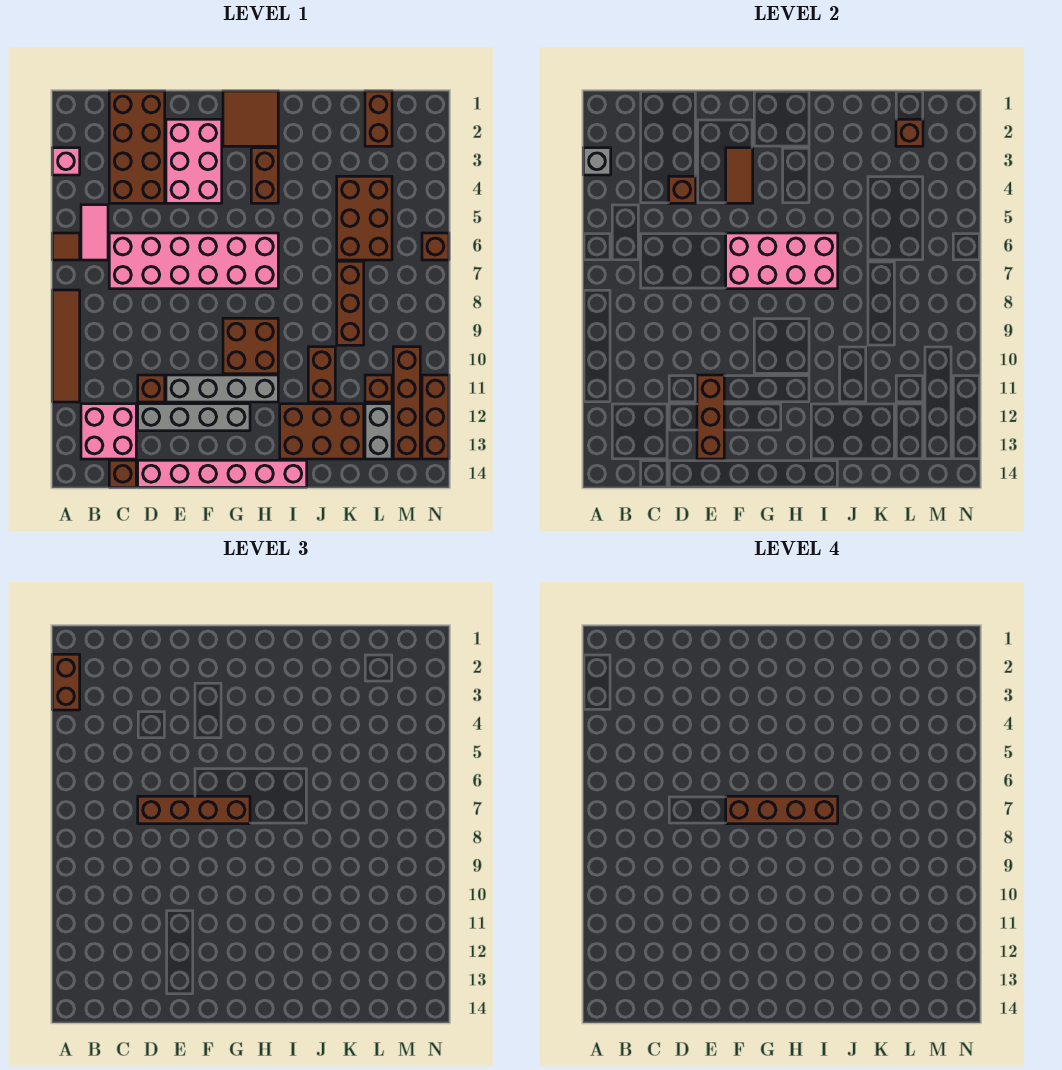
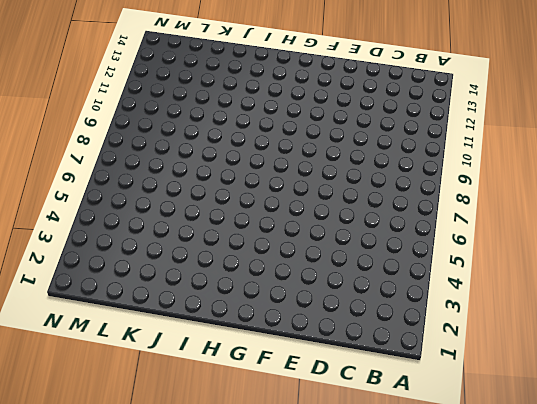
none -> pink brick A3 level 1
none -> brown tile A6 level 1
none -> brown tile A8:A11 level 1
none -> pink tile B5:B6 level 1

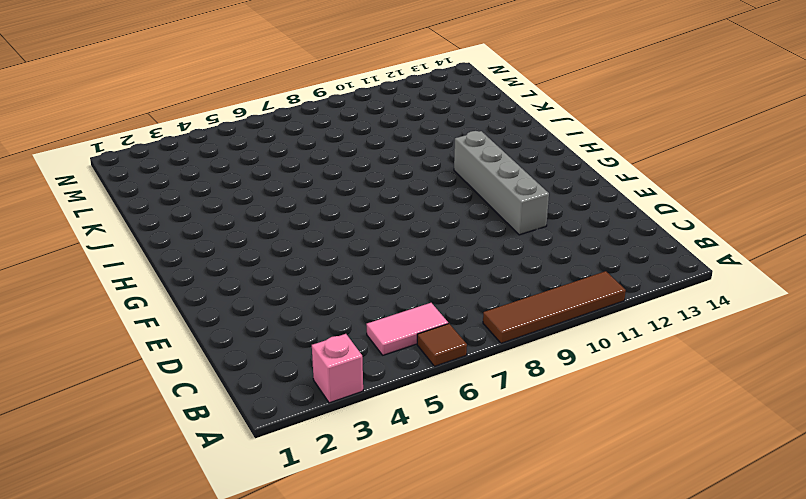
none -> pink brick B12:C13 level 1
none -> brown brick C1:D4 level 1
none -> pink brick C6:H7 level 1
none -> brown brick C14 level 1

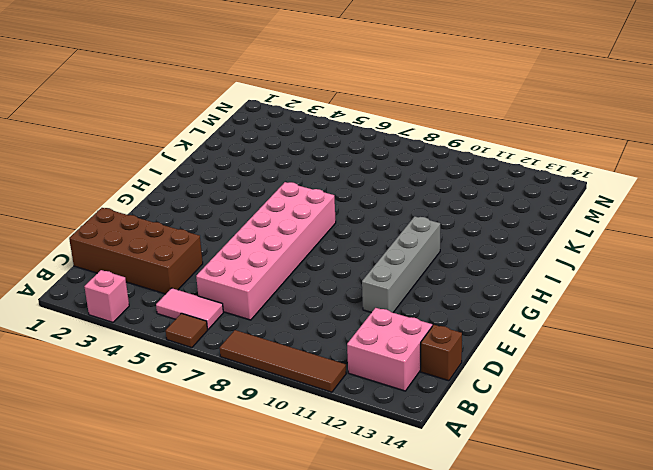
none -> brown brick D11 level 1
none -> grey brick D12:G12 level 1
none -> pink brick D14:I14 level 1
none -> pink brick E2:F4 level 1

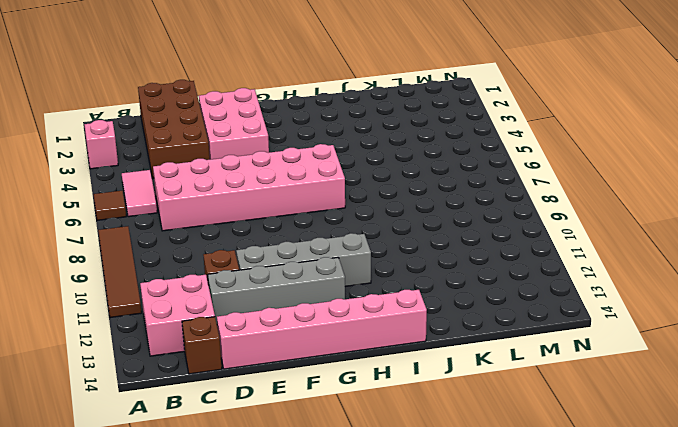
none -> brown tile G1:H2 level 1
none -> brown brick G9:H10 level 1
none -> brown brick H3:H4 level 1
none -> brown brick I12:K13 level 1

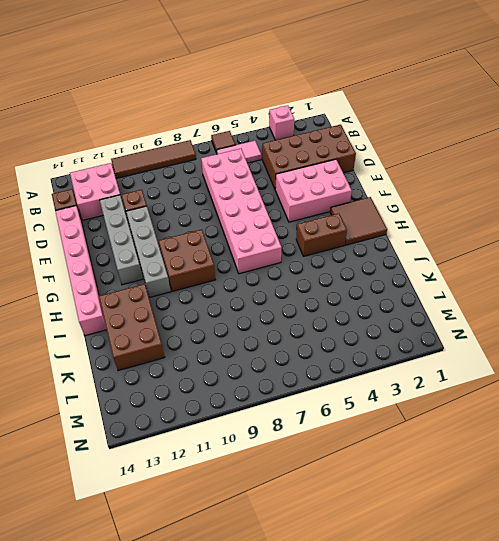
none -> brown brick J10:J11 level 1
none -> brown brick K4:L6 level 1
none -> brown brick K7:K9 level 1
none -> brown brick L1:L2 level 1

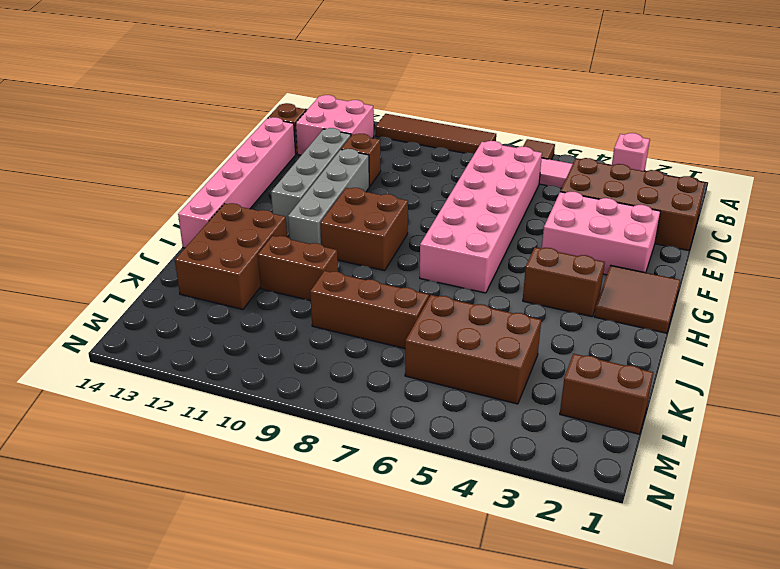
none -> brown brick L11 level 1
none -> grey brick L12:L13 level 1
none -> brown brick M10:M13 level 1
none -> brown brick N6 level 1

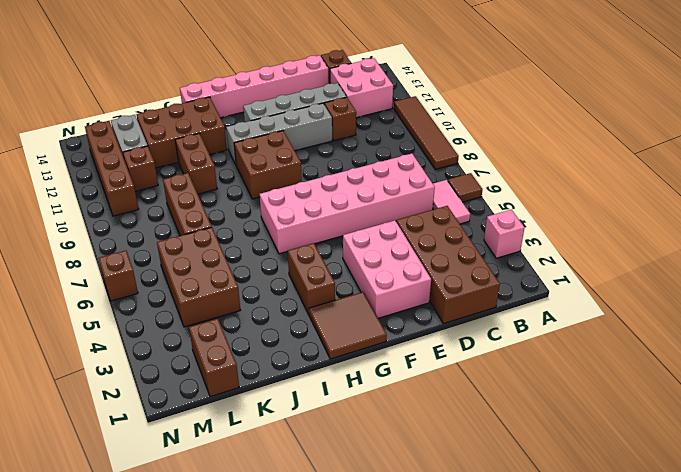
none -> brown brick N11:N13 level 1
none -> grey brick A3 level 2
none -> brown brick D4 level 2
none -> brown brick E11:E13 level 2

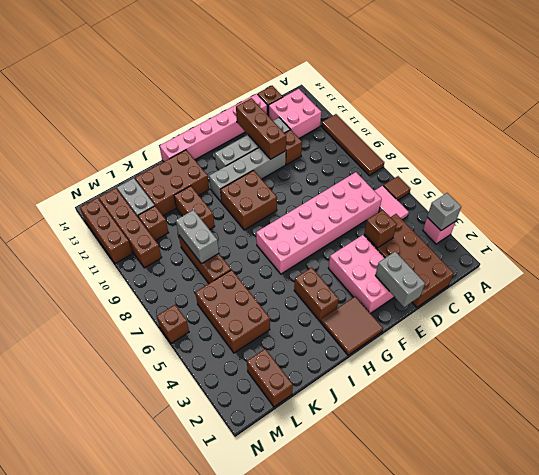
grey brick E1:E2 level 2 -> none
grey brick K8:K9 level 2 -> none
none -> brown tile F3:F4 level 2
none -> pink brick F6:I7 level 2
none -> brown brick L2 level 2
none -> brown brick A2:A3 level 3

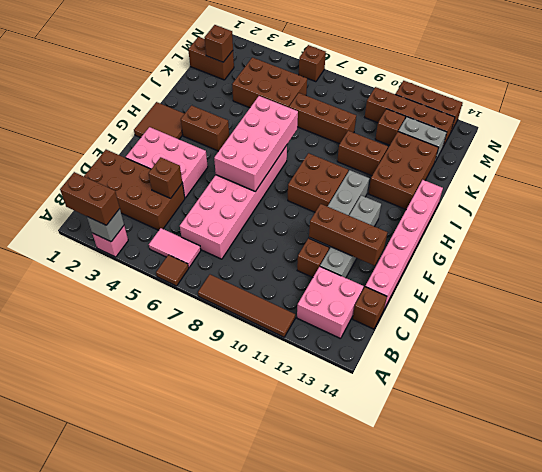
none -> brown tile F3:F4 level 2
none -> brown brick D7:G7 level 3
none -> brown brick F7:I7 level 4

